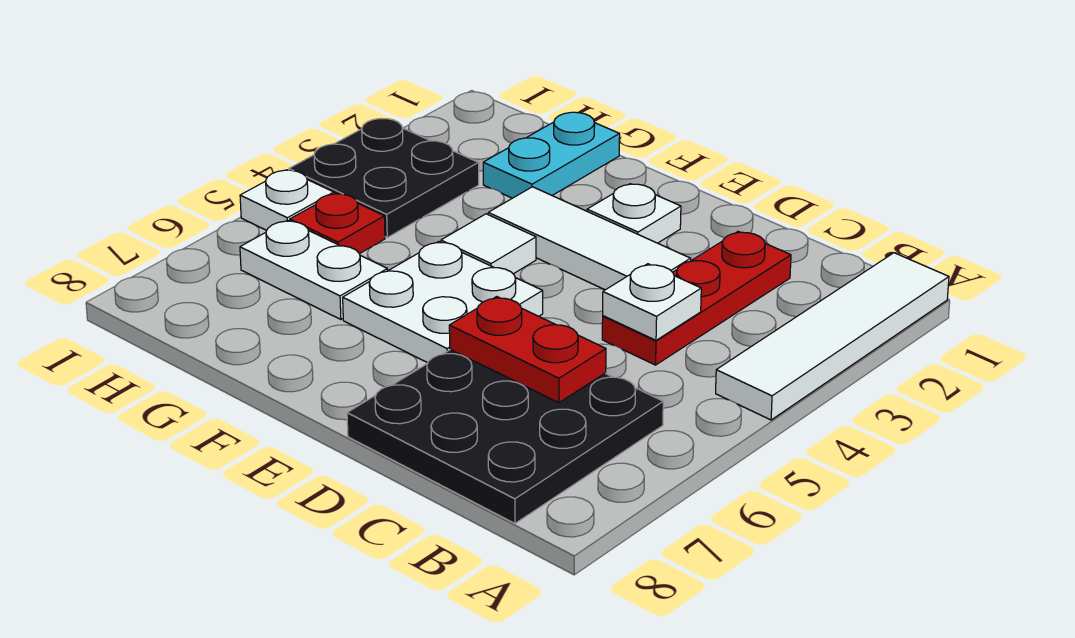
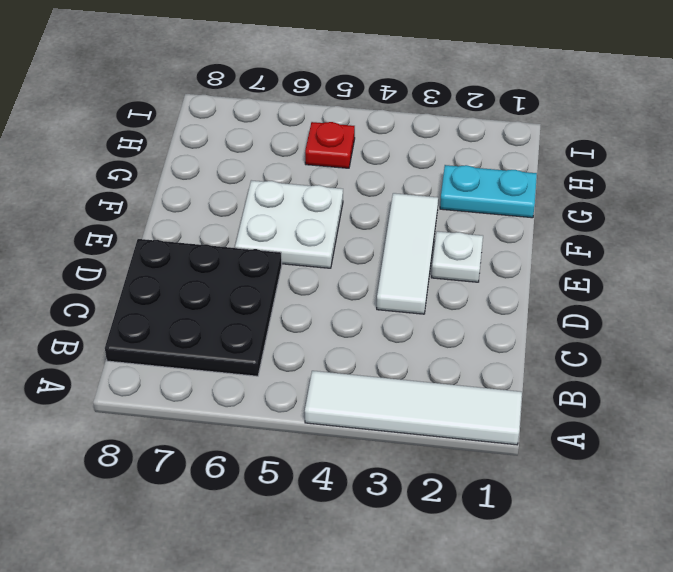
none -> red plate C2:C4 level 1
none -> white tile F4 level 1
none -> white plate G6:H6 level 1

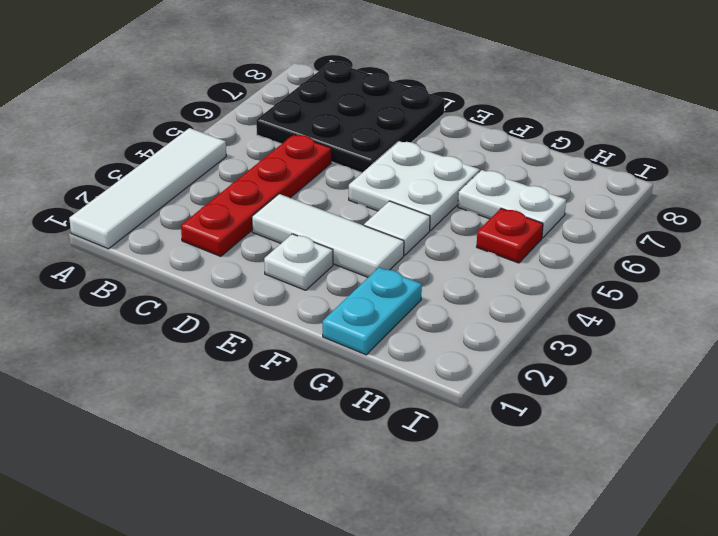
red plate C2:C5 level 1 -> red plate C2:C4 level 1
none -> black plate H3:I4 level 1
none -> white plate I5 level 1
none -> white plate C4 level 2

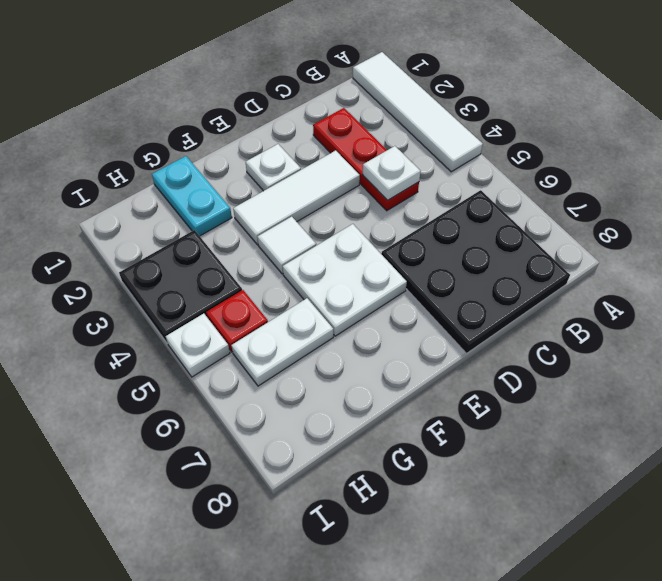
none -> red plate C6:D6 level 2

